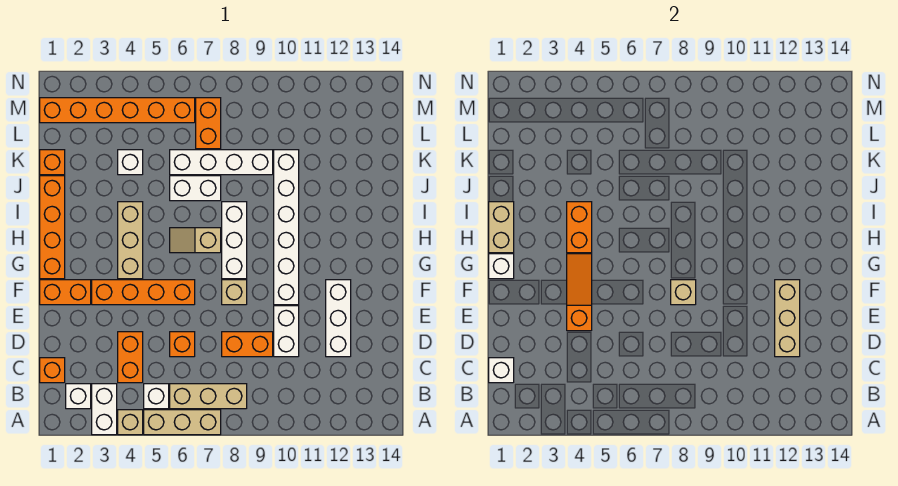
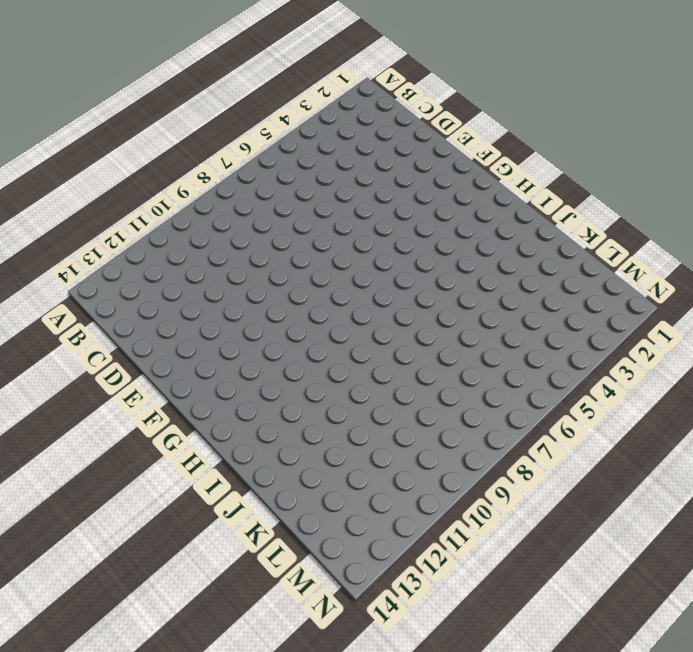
none -> white brick A3:B3 level 1
none -> tan brick A4 level 1
none -> tan brick A5:A7 level 1
none -> white brick B2 level 1

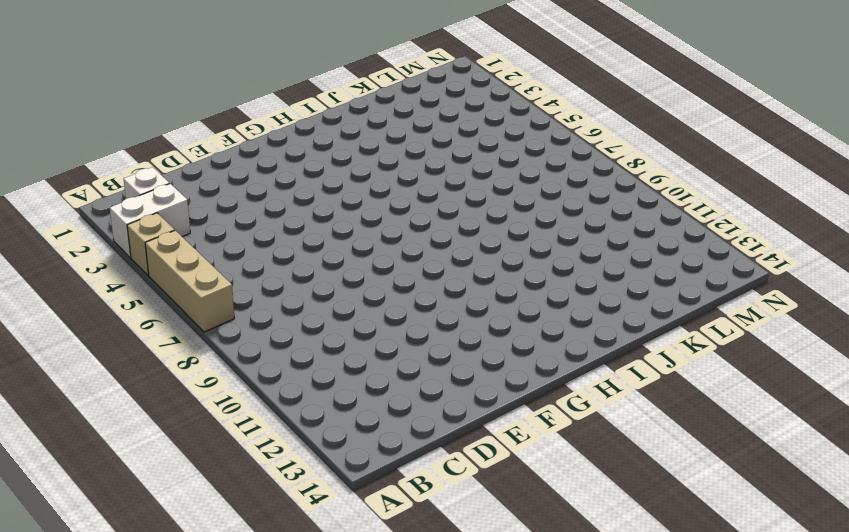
none -> white brick B5 level 1
none -> tan brick B6:B8 level 1
none -> orange brick C1 level 1
none -> orange brick C4:D4 level 1

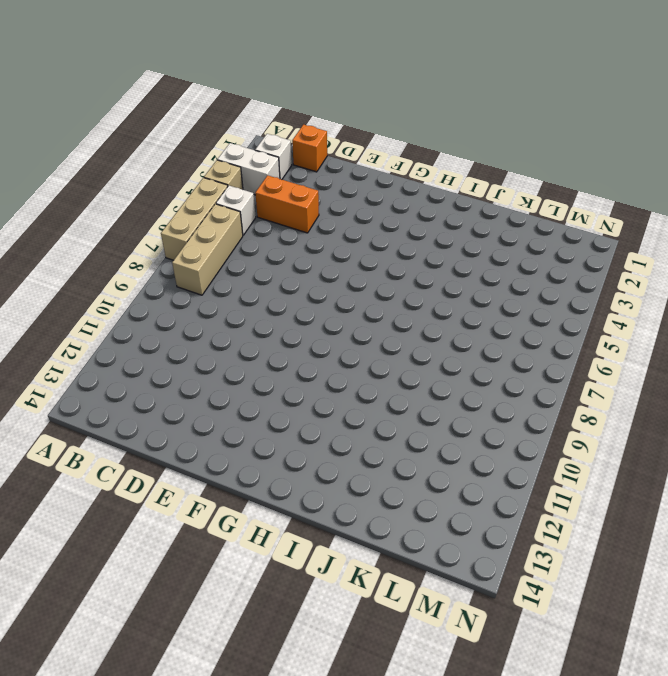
none -> orange brick D6 level 1
none -> orange brick D8:D9 level 1
none -> white brick D10:E10 level 1
none -> white brick D12:F12 level 1

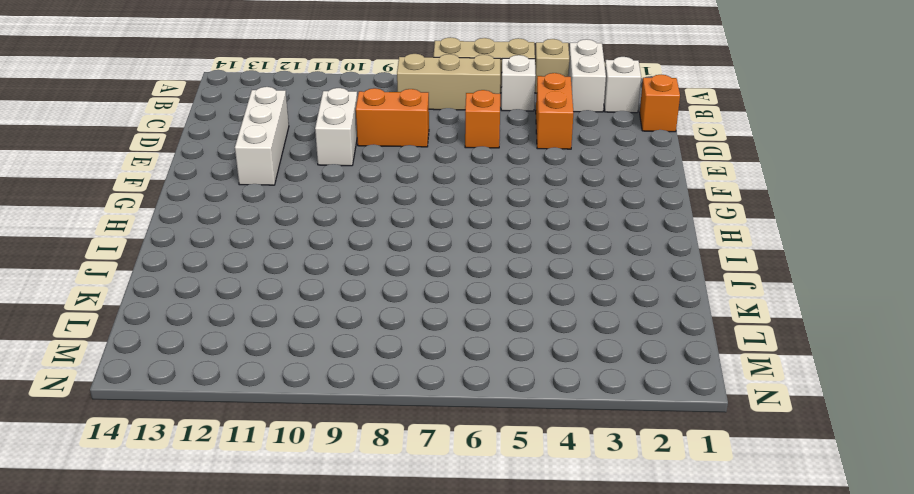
none -> orange brick F1:F2 level 1
none -> orange brick F3:F6 level 1
none -> tan brick F8 level 1
none -> white brick F10:K10 level 1

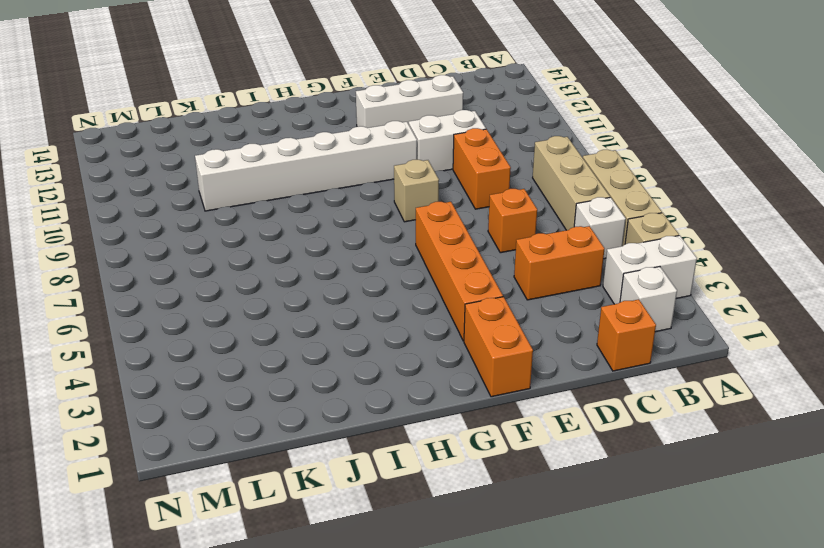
none -> orange brick G1:J1 level 1
none -> tan brick G4:I4 level 1
none -> white brick G8:I8 level 1
none -> tan slope H6:H7 level 1 top 7

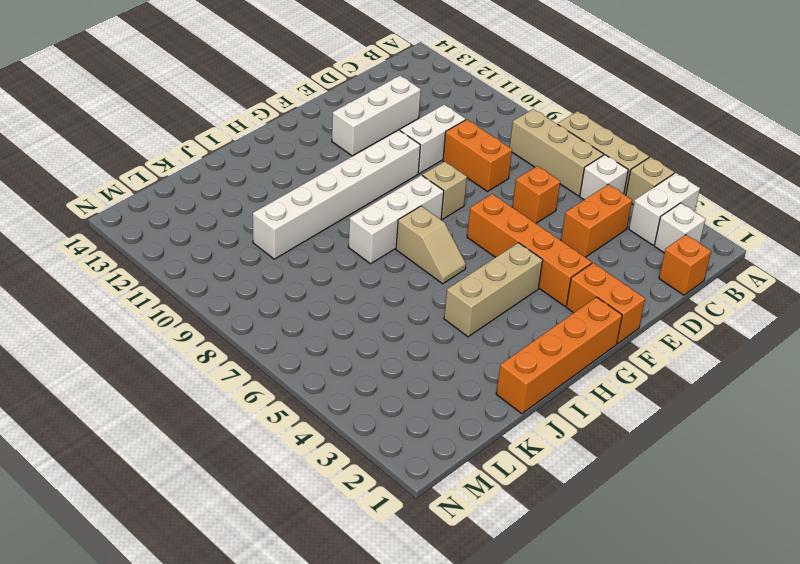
none -> white brick J6:J7 level 1
none -> orange brick K1 level 1
none -> white brick K4 level 1
none -> white brick K6:K9 level 1

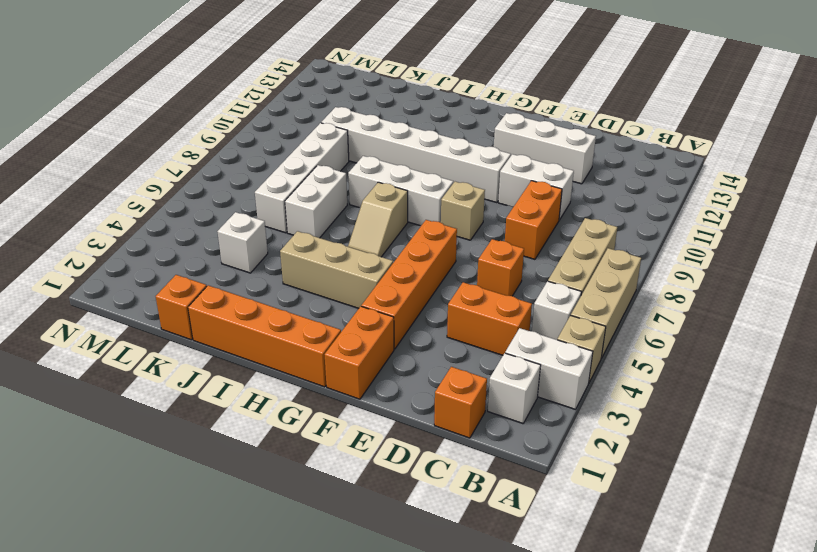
none -> orange brick L7:M7 level 1
none -> orange brick M1:M6 level 1
none -> white brick C1 level 2
none -> tan brick D12:F12 level 2

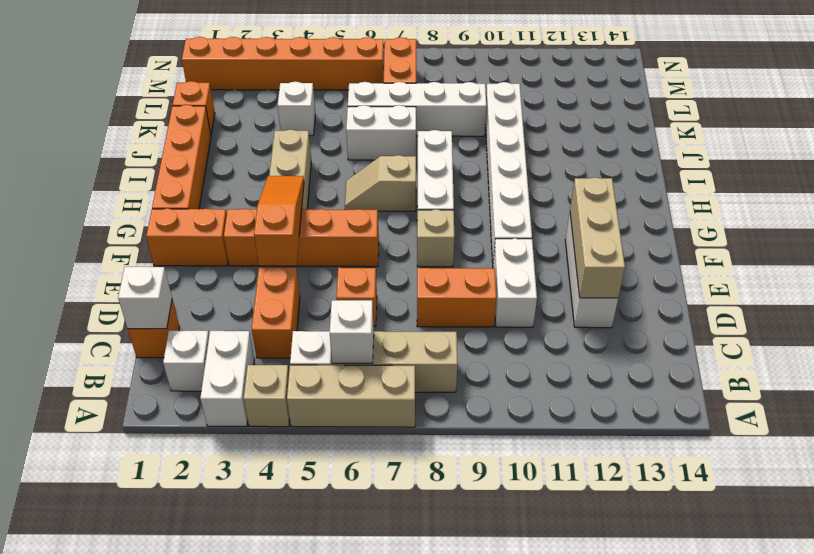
white brick B6 level 2 -> white brick G1 level 2
none -> tan brick F8 level 2
none -> tan brick H1:I1 level 2
none -> orange brick H4:I4 level 2

